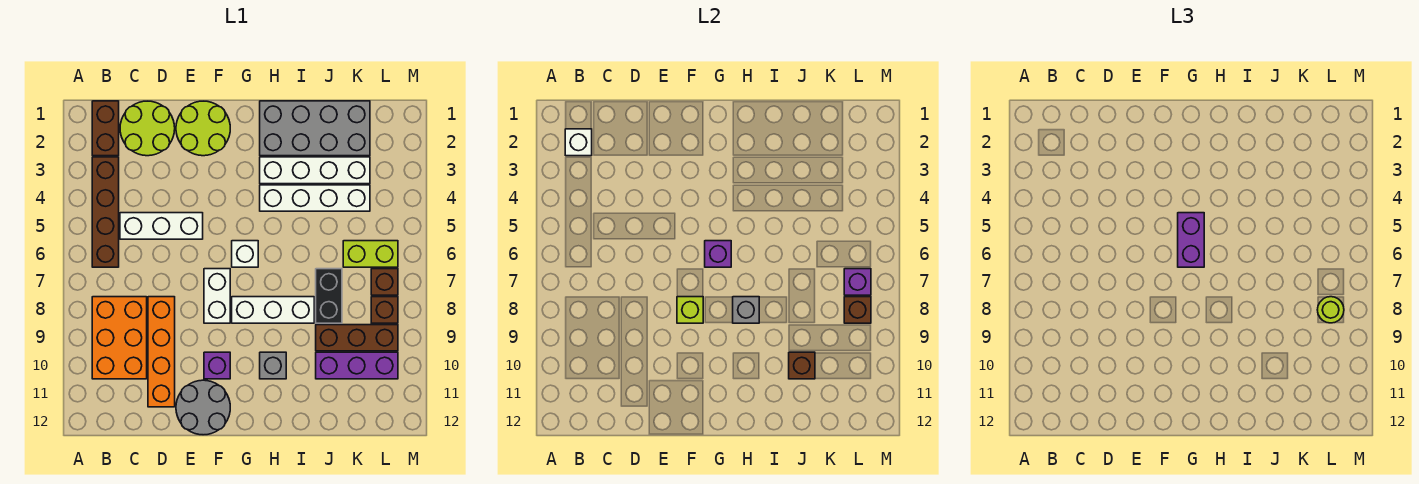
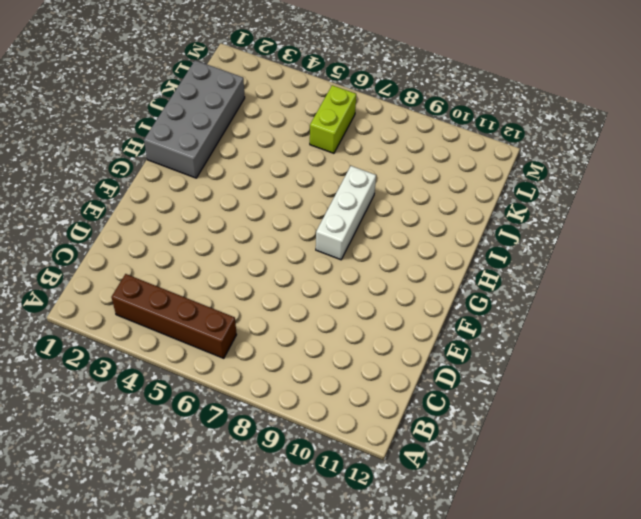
none -> brown brick B1:B2 level 1
none -> orange brick B8:C10 level 1
none -> lime round brick C1:D2 level 1
none -> white brick C5:E5 level 1

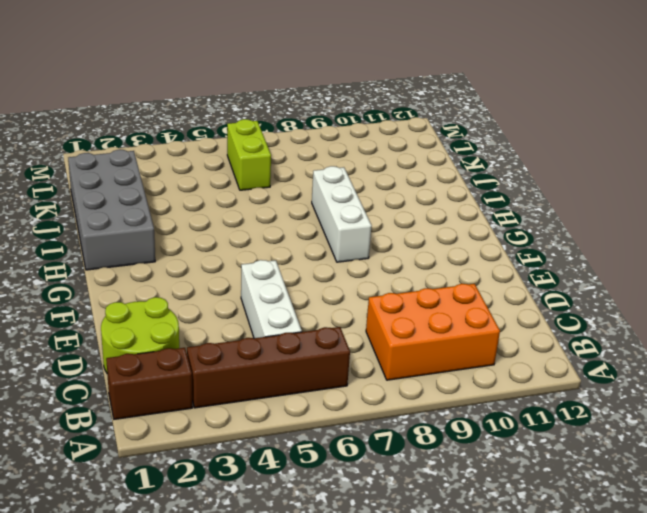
none -> orange brick D8:D11 level 1
none -> lime round brick E1:F2 level 1
none -> grey round brick E11:F12 level 1
none -> white brick F7:F8 level 1

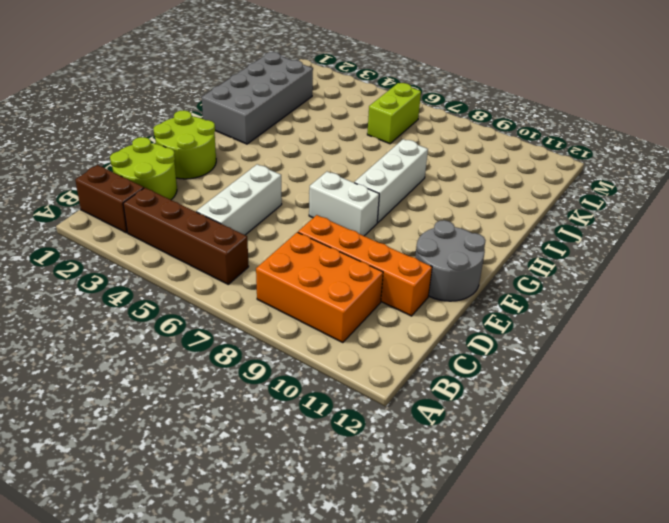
none -> purple brick F10 level 1
none -> white brick G6 level 1
none -> white brick H3:K3 level 1
none -> white brick H4:K4 level 1

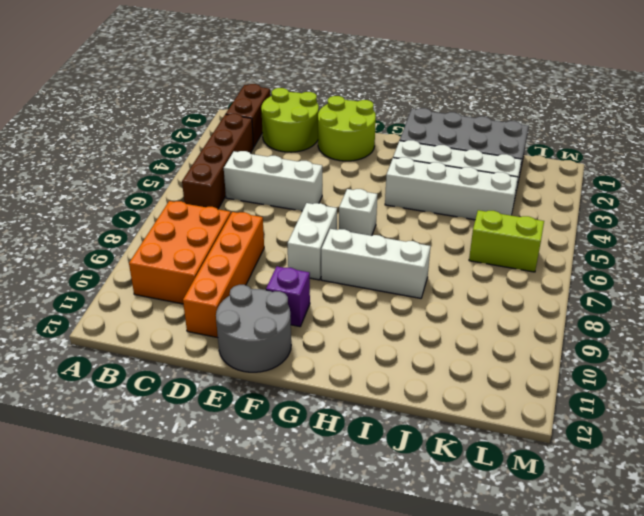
none -> grey brick H10 level 1
none -> black brick J7:J8 level 1
none -> brown brick J9:L9 level 1
none -> purple brick J10:L10 level 1

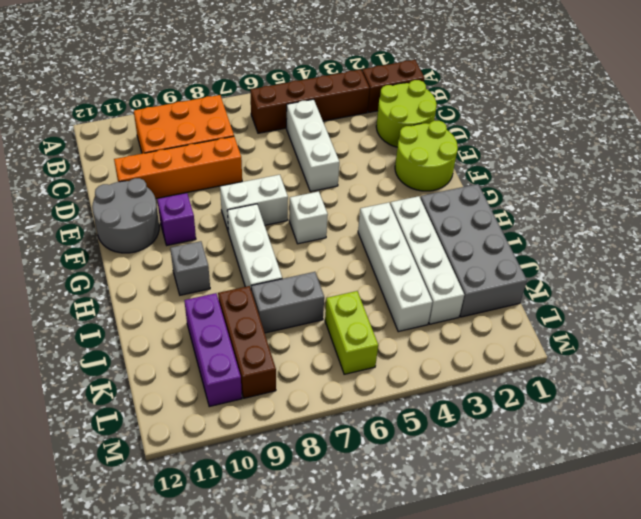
grey brick J7:J8 level 1 -> black brick J7:J8 level 1
none -> brown brick L7 level 1
none -> brown brick L8 level 1
none -> white brick B2 level 2
none -> lime brick F8 level 2

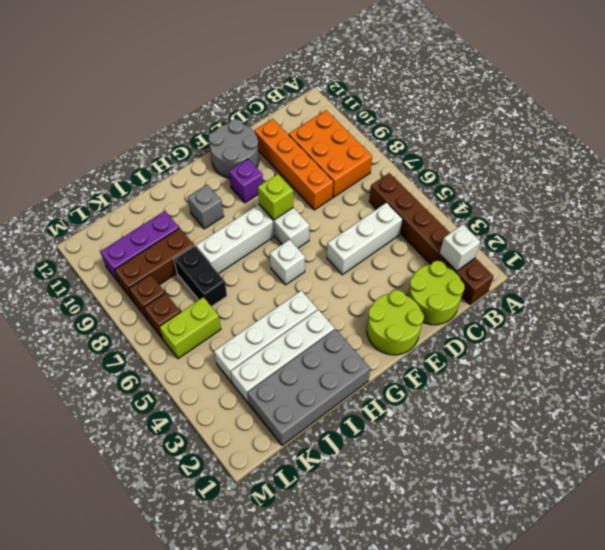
none -> purple brick G6 level 2
none -> grey brick H8 level 2
none -> brown brick J10 level 2
none -> purple brick L7 level 2

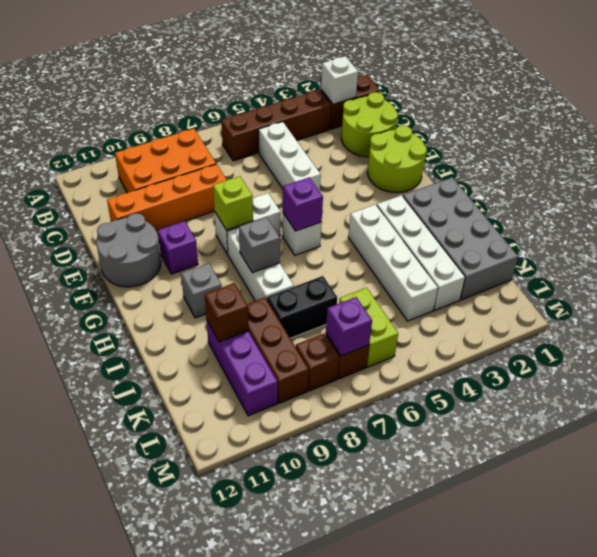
none -> brown brick L8 level 2
none -> purple brick G5:G6 level 3
none -> lime round brick L8 level 3

